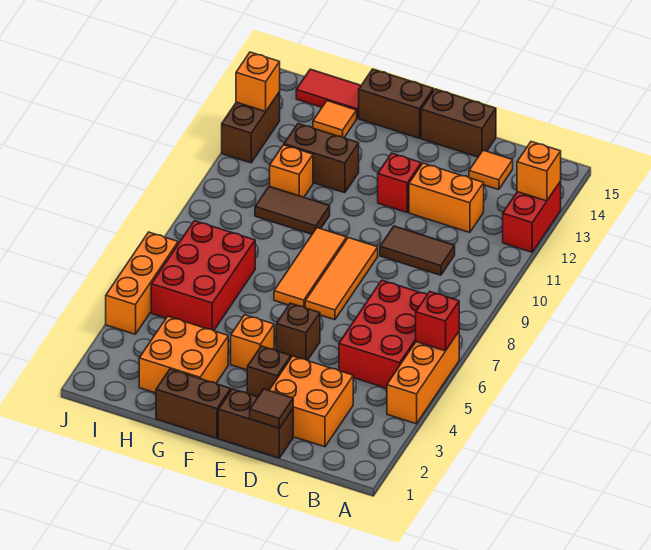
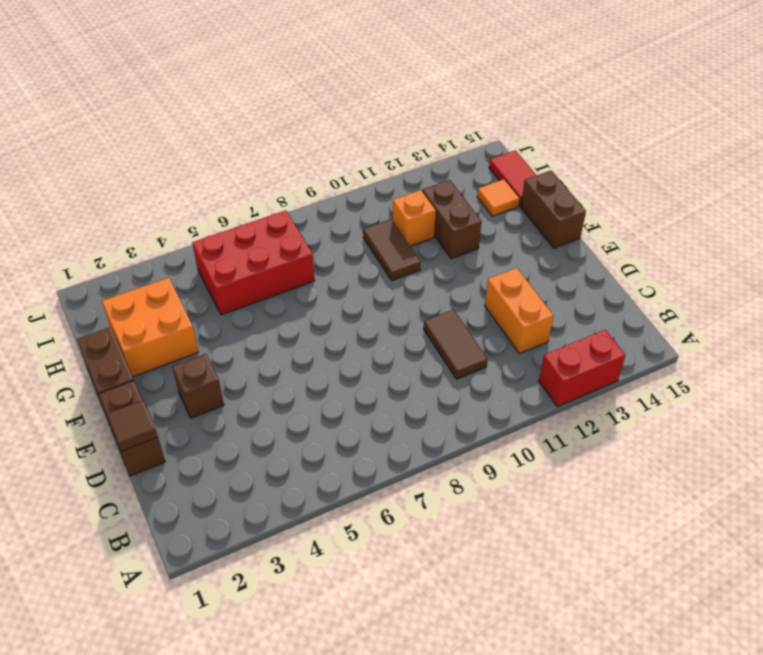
none -> orange brick A4:A6 level 1
none -> red brick B5:C7 level 1
none -> orange brick C2:D3 level 1
none -> orange tile C14 level 1

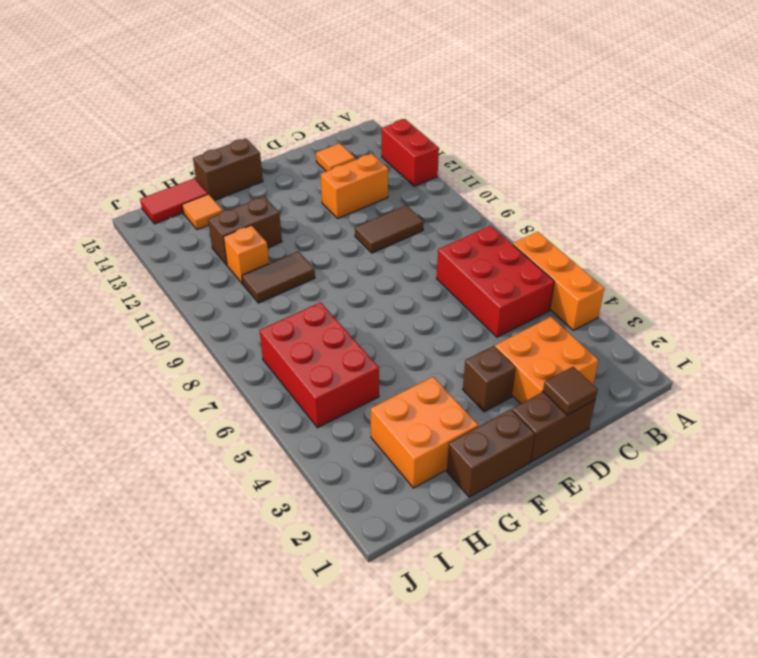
none -> brown brick D15:E15 level 1
none -> brown brick E5 level 1
none -> orange tile E7:E9 level 1
none -> red brick E12 level 1

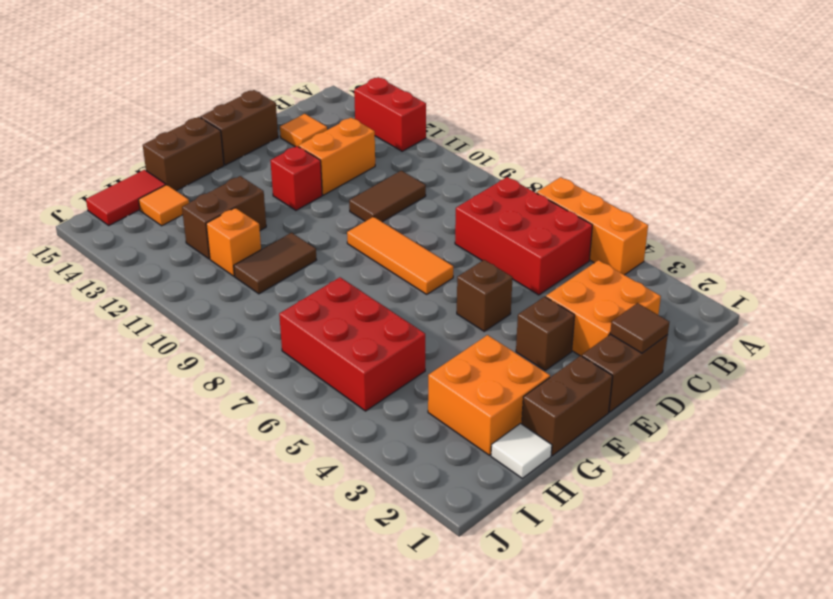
white tile H1 level 1 -> none
none -> orange brick F4 level 1
none -> orange tile F7:F9 level 1
none -> orange brick J4:J6 level 1
none -> brown brick J12:J13 level 1

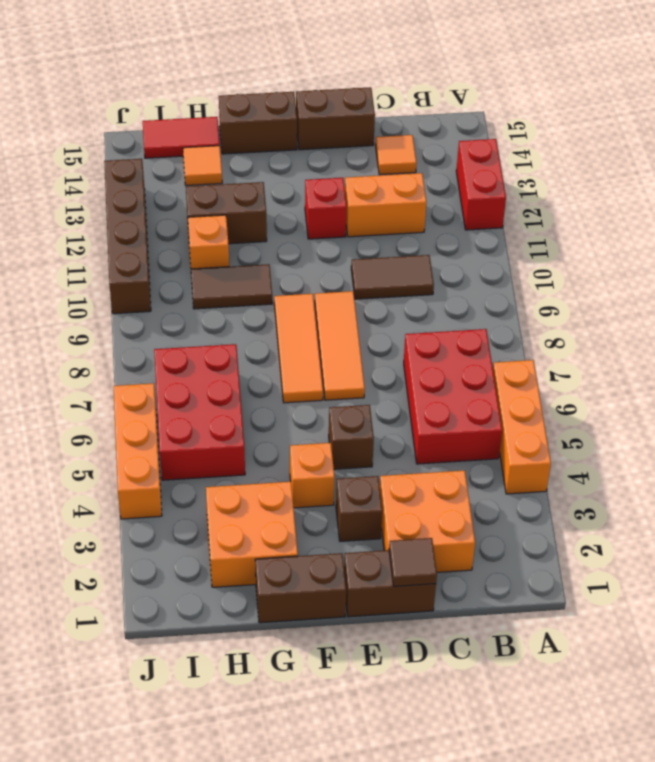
brown brick J10:J13 level 1 -> brown brick J12:J13 level 1
none -> red brick A6 level 2
none -> orange brick A13 level 2
none -> orange brick J13 level 2

